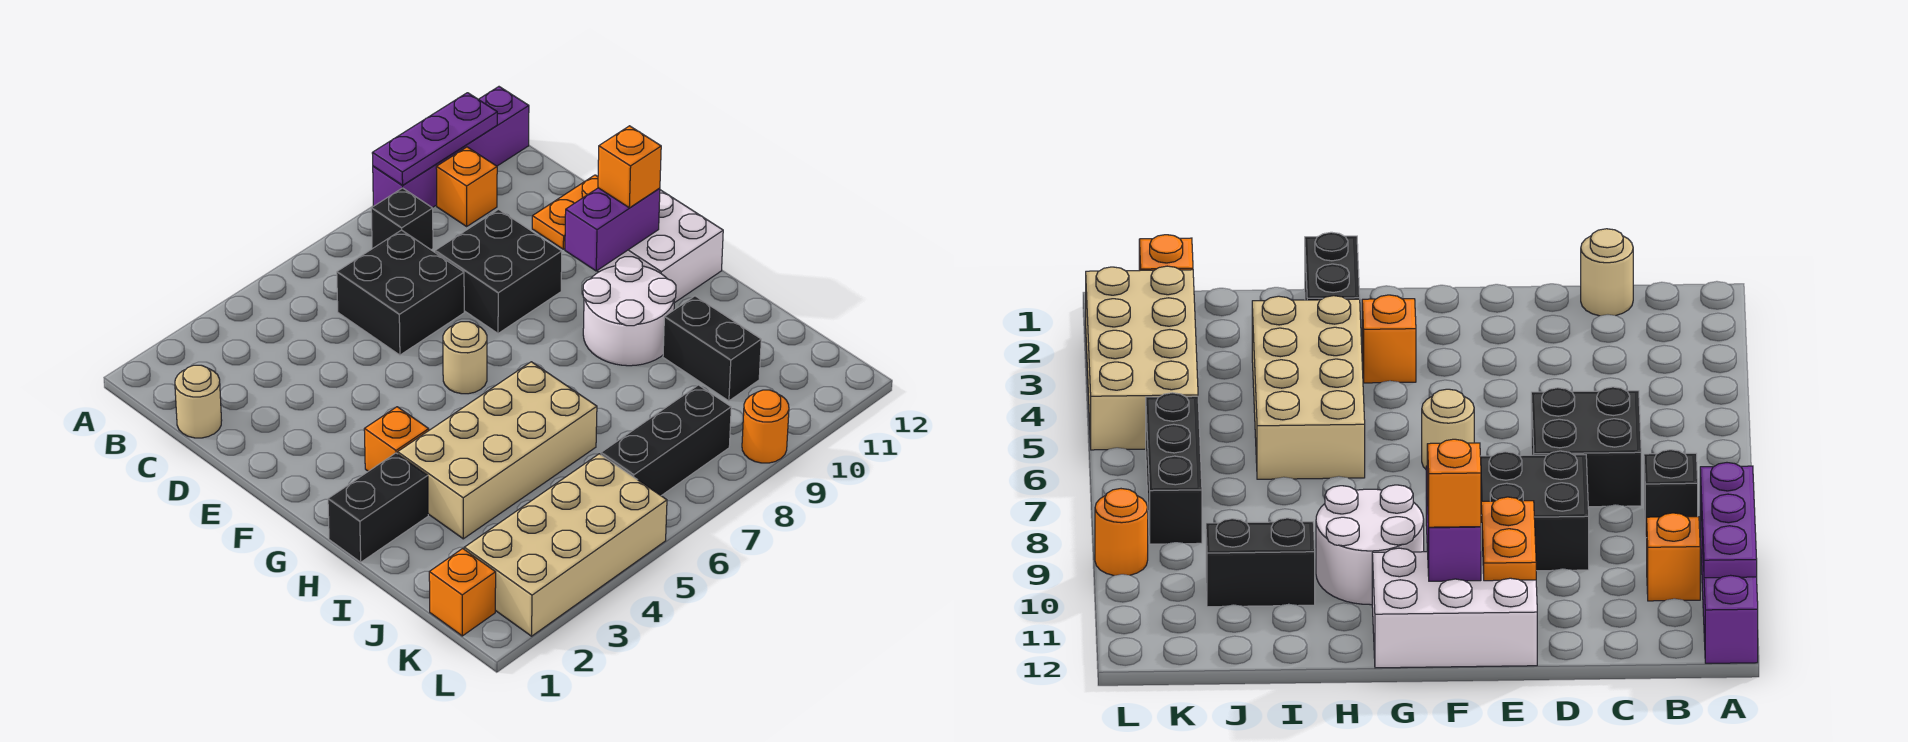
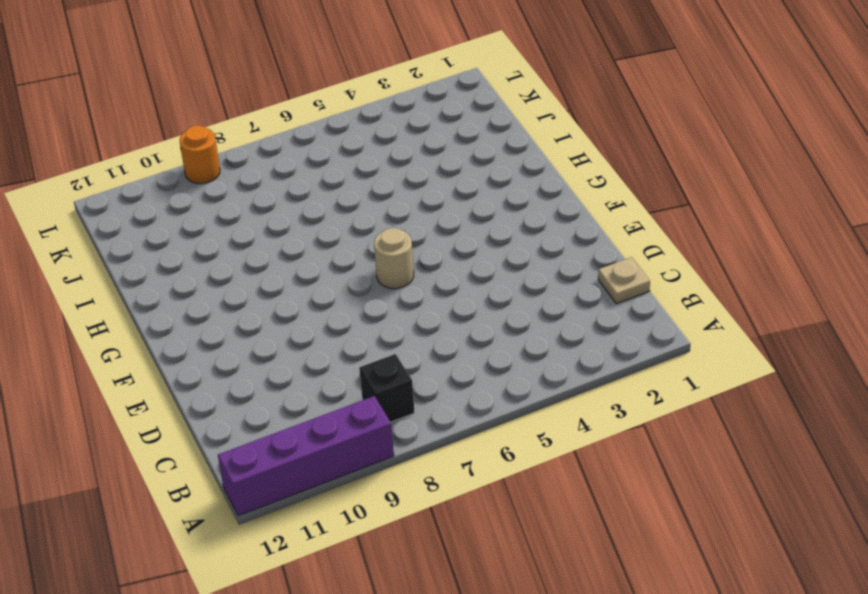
tan plate C1 level 1 -> tan round brick C1 level 1
none -> orange brick B10 level 1
none -> black brick C6:D7 level 1
none -> black brick D8:E9 level 1

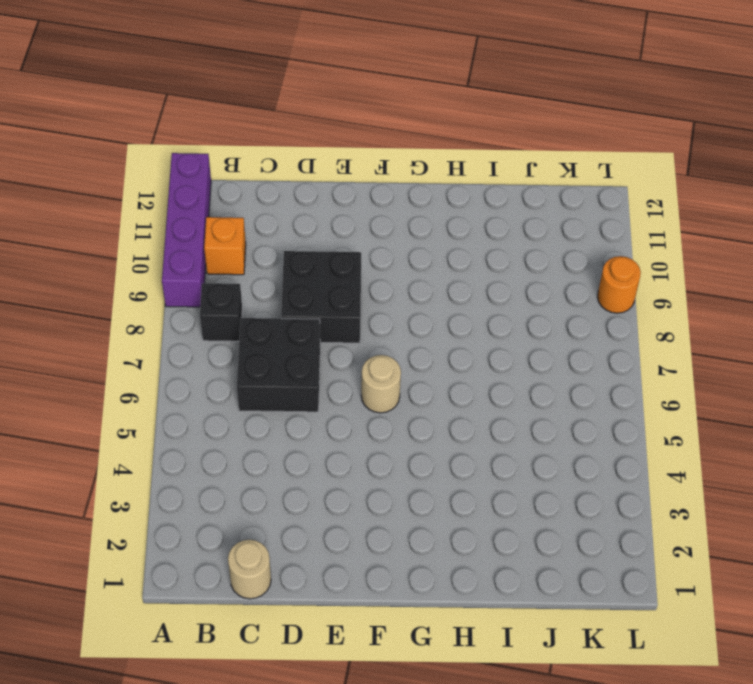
none -> white brick E11:G12 level 1
none -> orange brick G3 level 1
none -> white round brick G9:H10 level 1

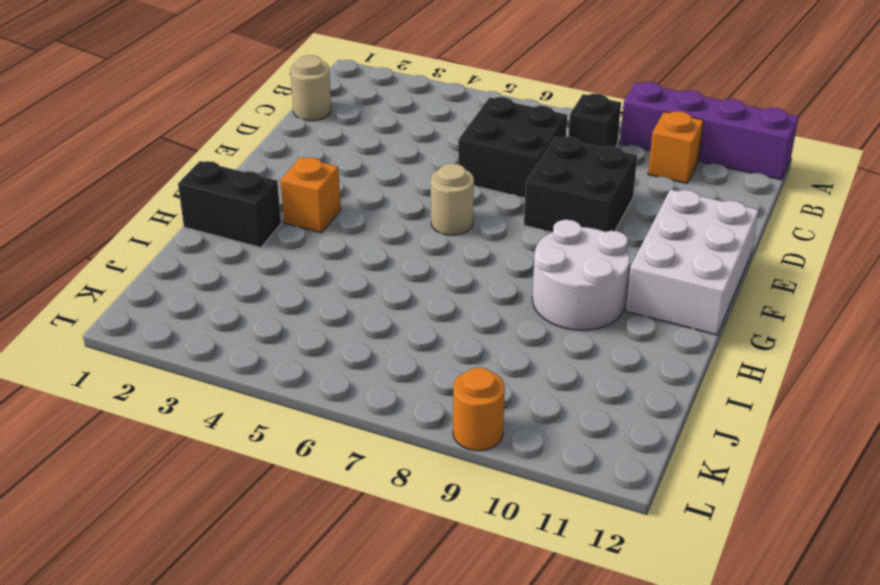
none -> tan brick H3:I6 level 1
none -> black brick I10:J10 level 1
none -> orange brick K1 level 1

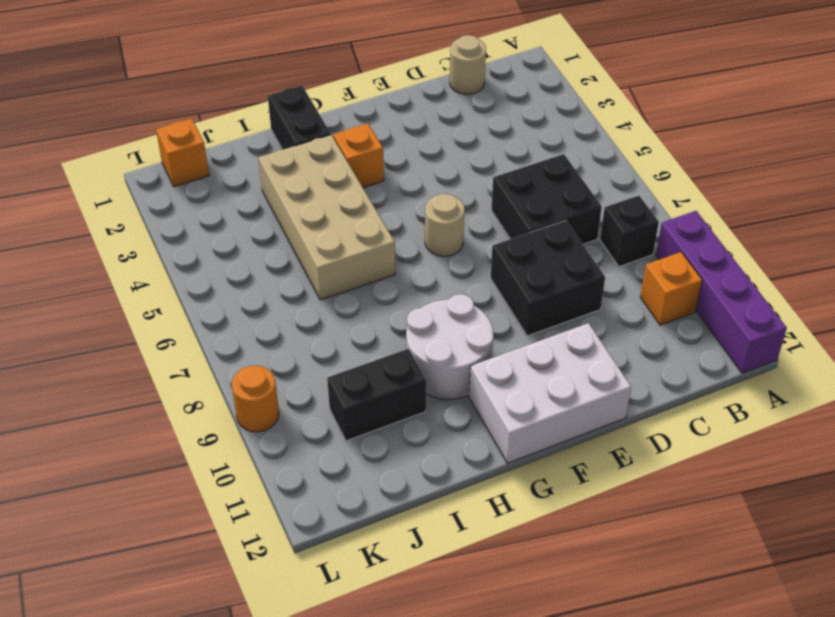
none -> tan brick K2:L5 level 1
none -> black brick K6:K8 level 1
none -> purple plate A9:A11 level 2

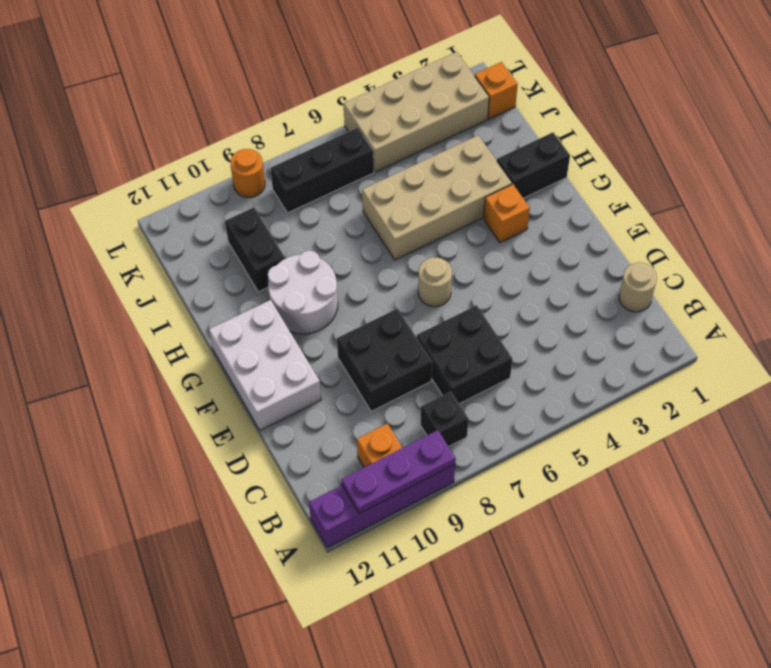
none -> orange plate E10:E11 level 2
none -> purple brick F10:F11 level 2
none -> orange brick F11 level 3

